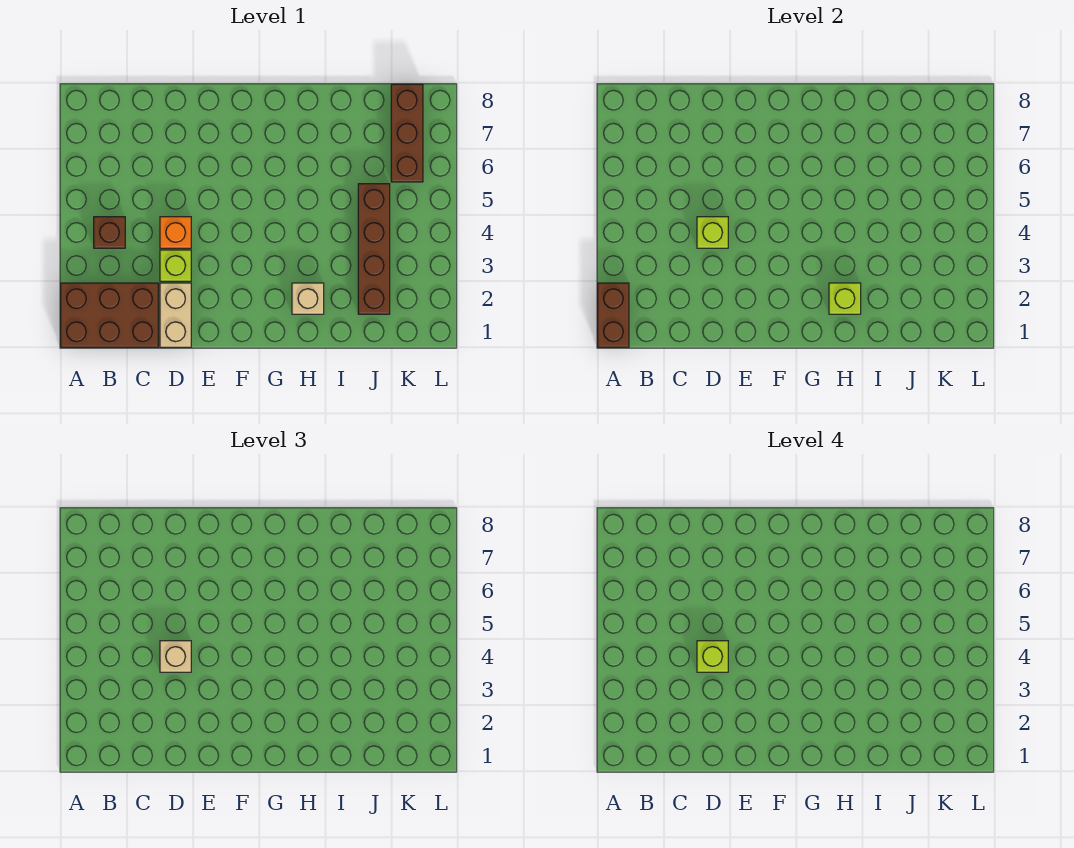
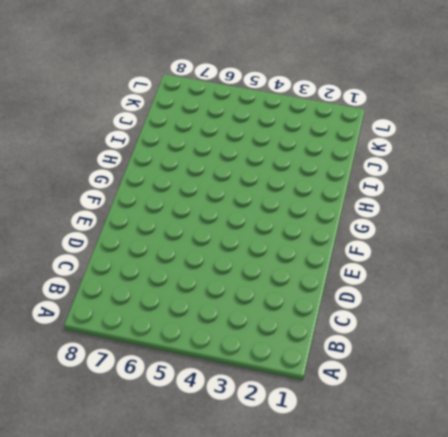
none -> brown brick A1:C2 level 1
none -> brown brick B4 level 1
none -> tan brick D1:D2 level 1

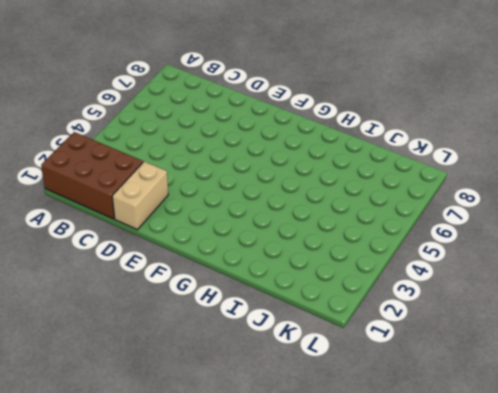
none -> brown brick B4 level 1
none -> lime brick D3 level 1
none -> orange brick D4 level 1

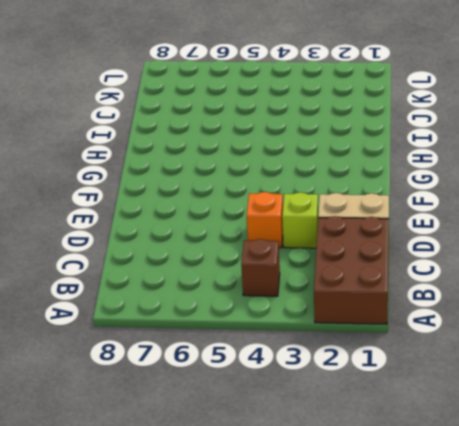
none -> tan brick H2 level 1
none -> brown brick J2:J5 level 1
none -> brown brick K6:K8 level 1

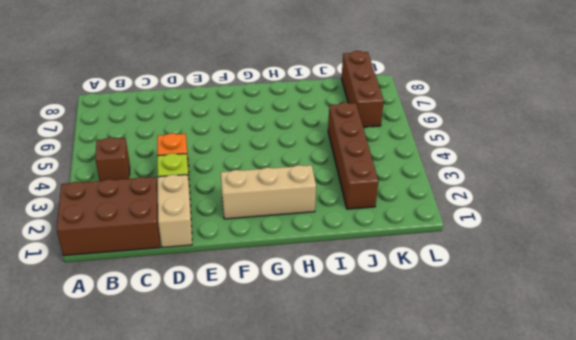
tan brick F2:H2 level 1 -> tan brick H2 level 1
none -> brown brick A1:A2 level 2
none -> lime brick D4 level 2
none -> lime brick H2 level 2

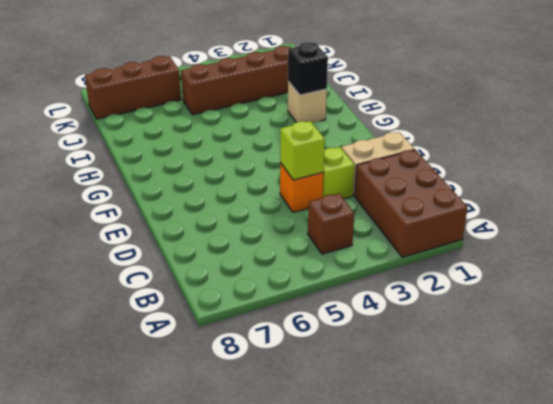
black brick H2 level 2 -> lime brick H2 level 2
none -> brown brick A1:A2 level 2
none -> tan brick D4 level 3
none -> lime brick D4 level 4

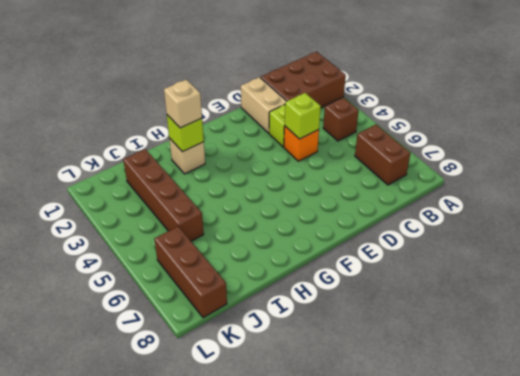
brown brick B6:B7 level 1 -> brown brick A1:A2 level 2
tan brick H2 level 3 -> tan brick D4 level 3
none -> lime brick D4 level 4

